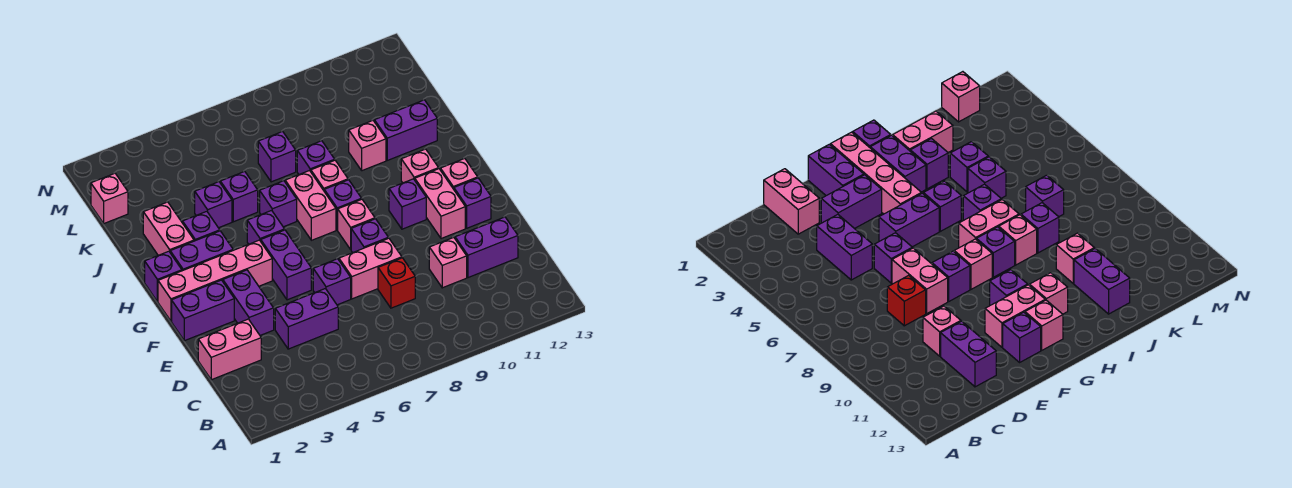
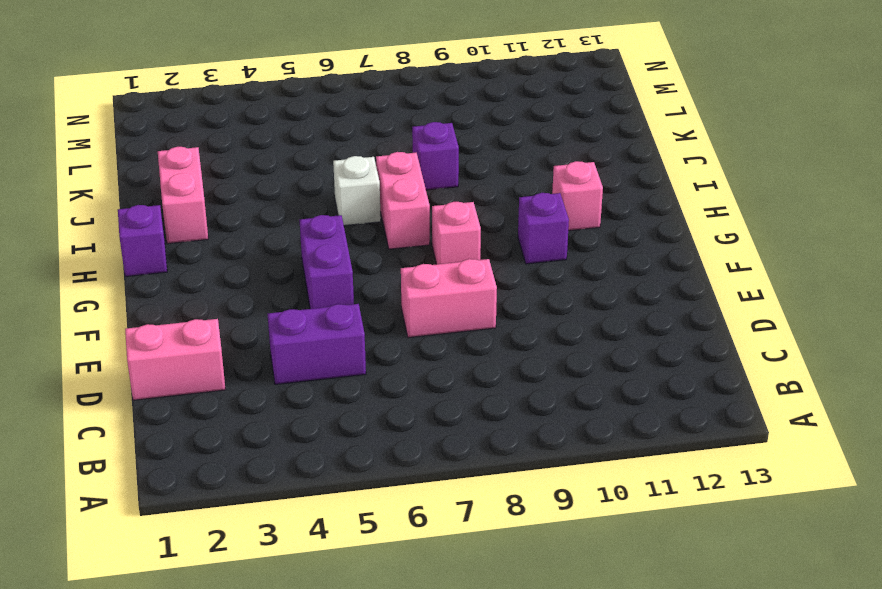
white brick I6 level 1 -> purple brick I6 level 1
none -> red brick D8 level 1
none -> pink brick D10 level 1
none -> purple brick D11:D12 level 1
none -> purple brick E3:F3 level 1

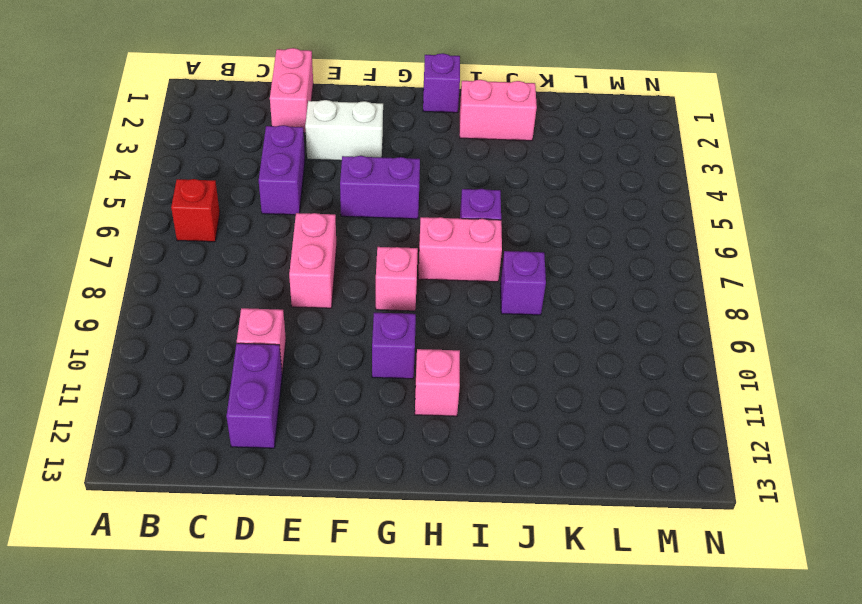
red brick B6 level 1 -> red brick D8 level 1
white brick E3:F3 level 1 -> purple brick E3:F3 level 1
none -> purple brick E6 level 1
none -> purple brick F1:F2 level 1
none -> purple brick F8 level 1
none -> pink brick F11:G11 level 1

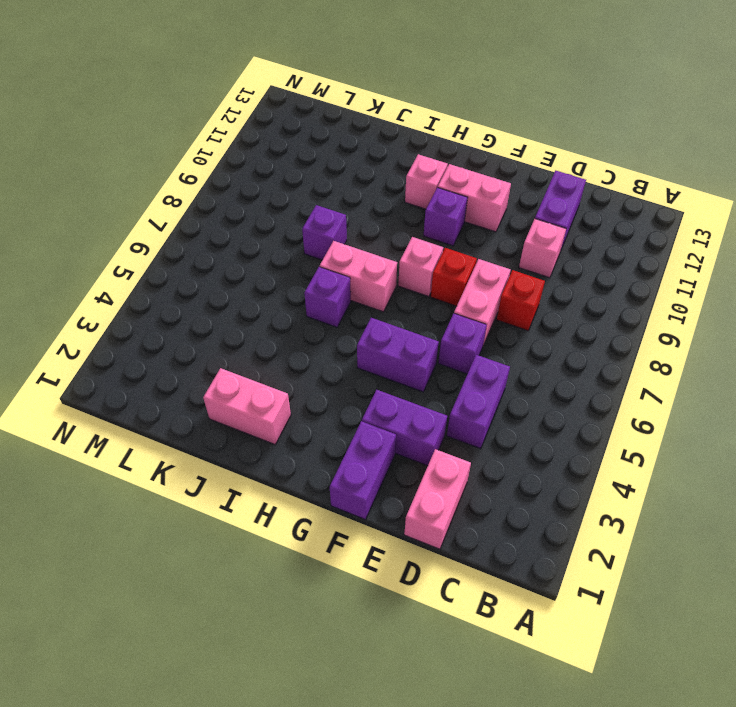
red brick F8 level 1 -> purple brick F8 level 1
none -> purple brick F12 level 1
none -> pink brick G1:G4 level 1
none -> pink brick G12 level 1
none -> purple brick H1 level 1

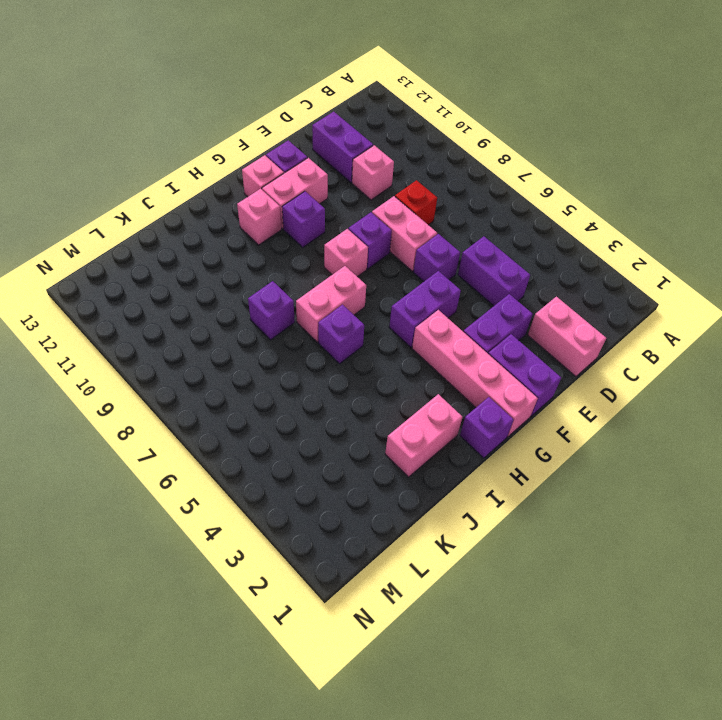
none -> purple brick H2:H3 level 1
none -> purple brick H5 level 1
none -> purple brick H8 level 1
none -> purple brick I3 level 1

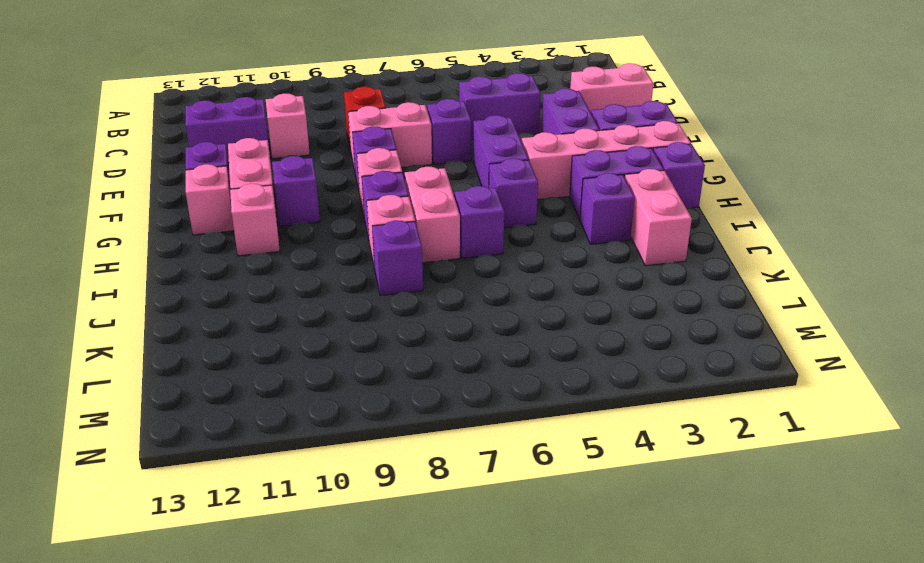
none -> purple brick J4 level 1
none -> purple brick J5 level 1
none -> pink brick J10 level 1
none -> purple brick J11:J12 level 1

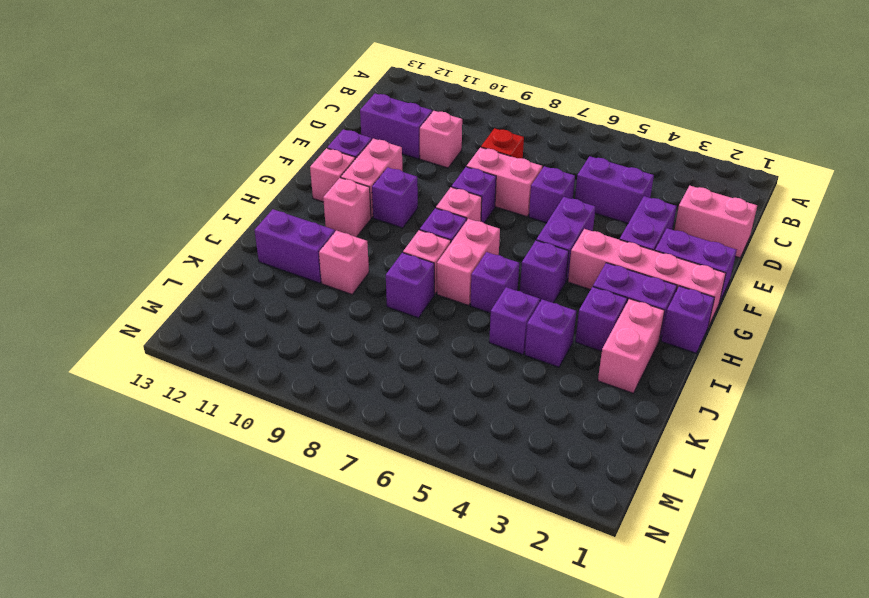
none -> purple brick K7 level 1
none -> pink brick L1 level 1

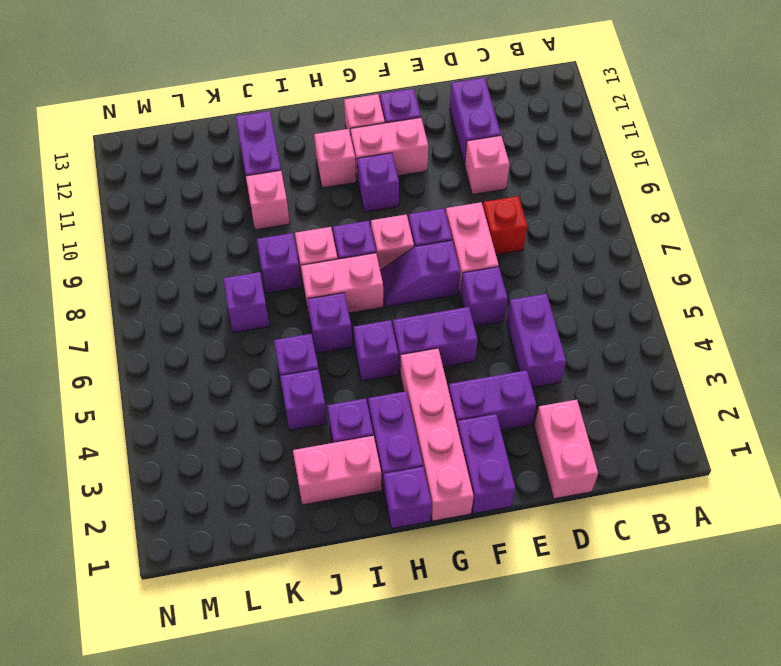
purple slope F7:G7 level 1 top F -> none
none -> pink brick L1 level 1

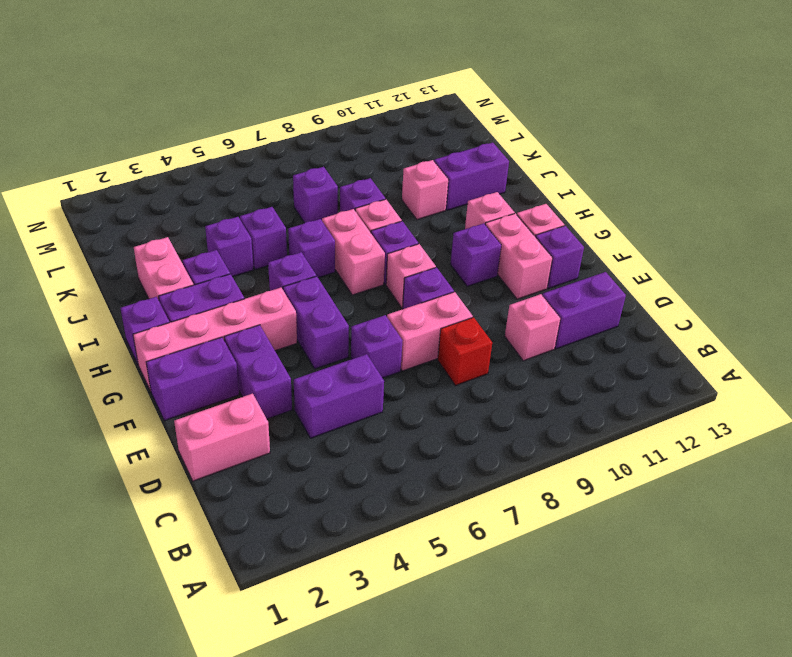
none -> pink brick L1 level 1

